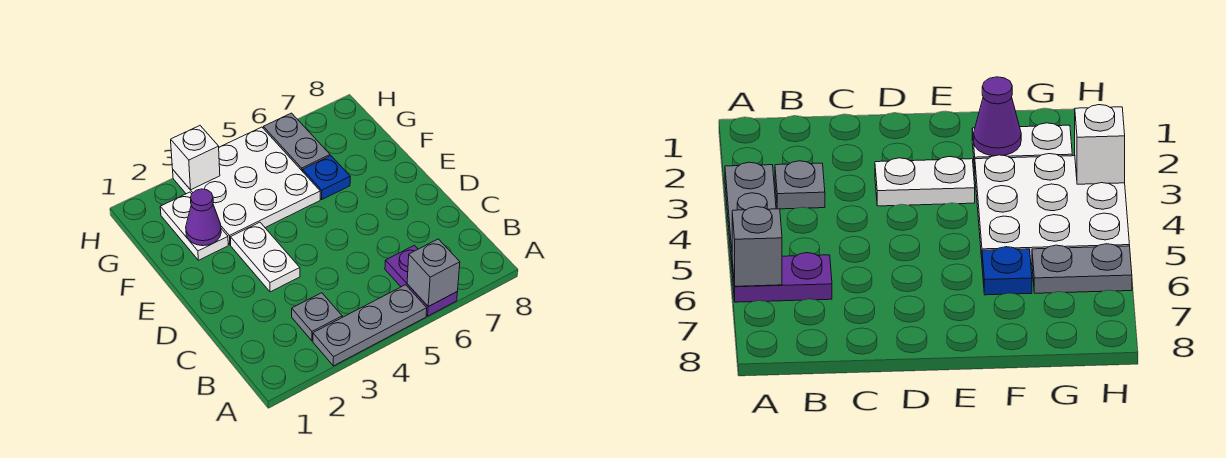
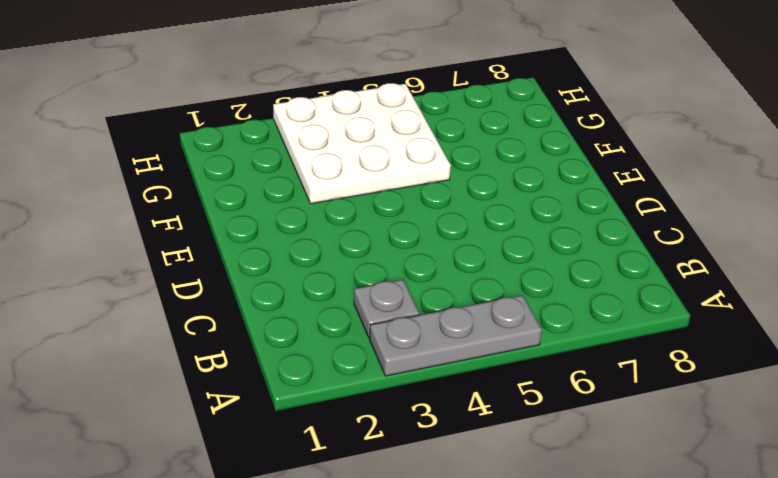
none -> purple plate A6:B6 level 1
none -> white plate D3:E3 level 1

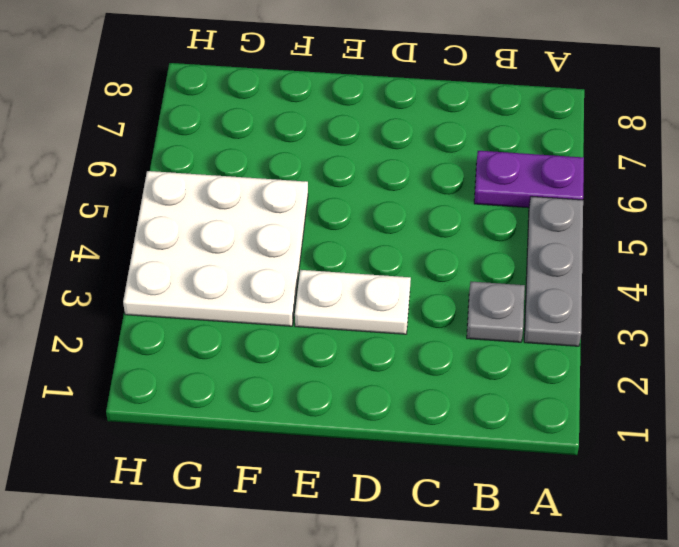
none -> white plate F2:G2 level 1
none -> blue plate F6 level 1

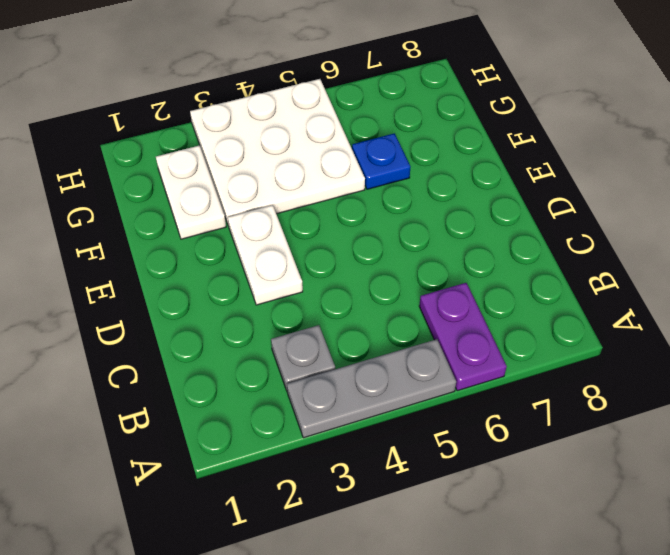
none -> grey plate G6:H6 level 1
none -> grey brick A6 level 2

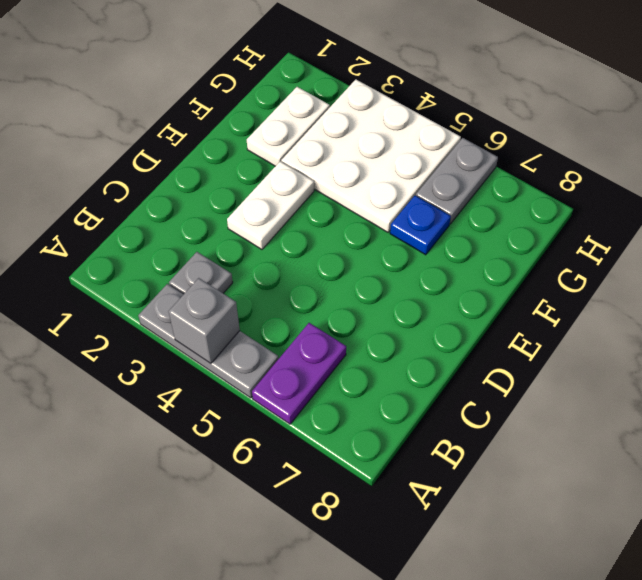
grey brick A4 level 2 -> grey brick A6 level 2
none -> purple cone F2 level 2
none -> white brick H3 level 2

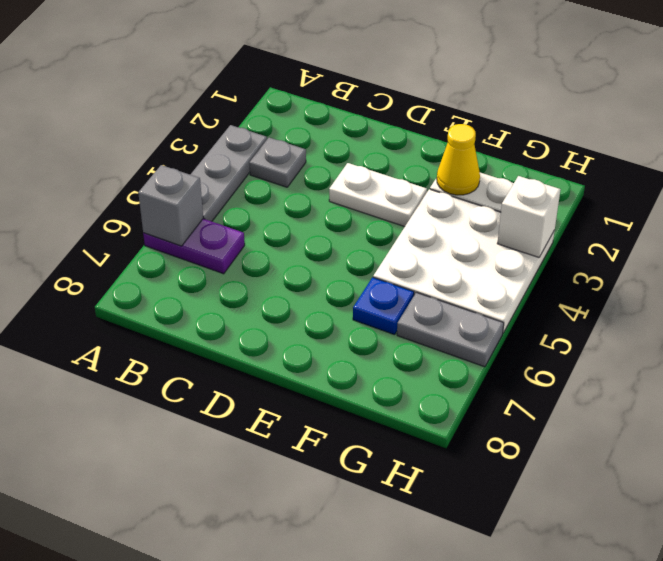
yellow cone F2 level 2 -> purple cone F2 level 2

